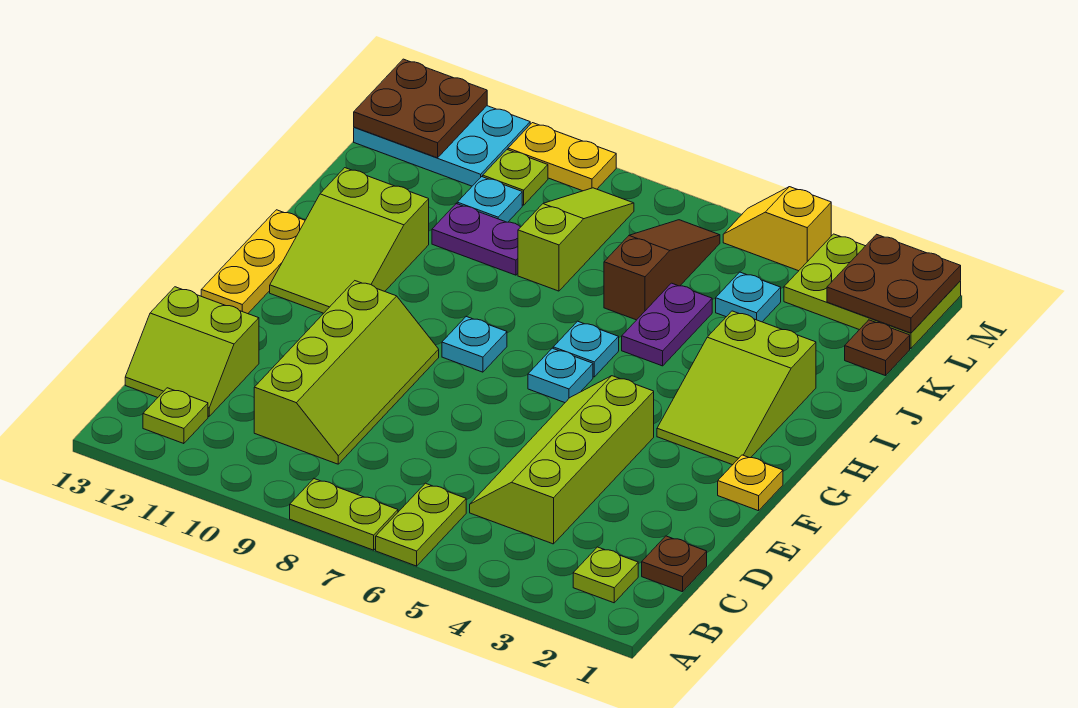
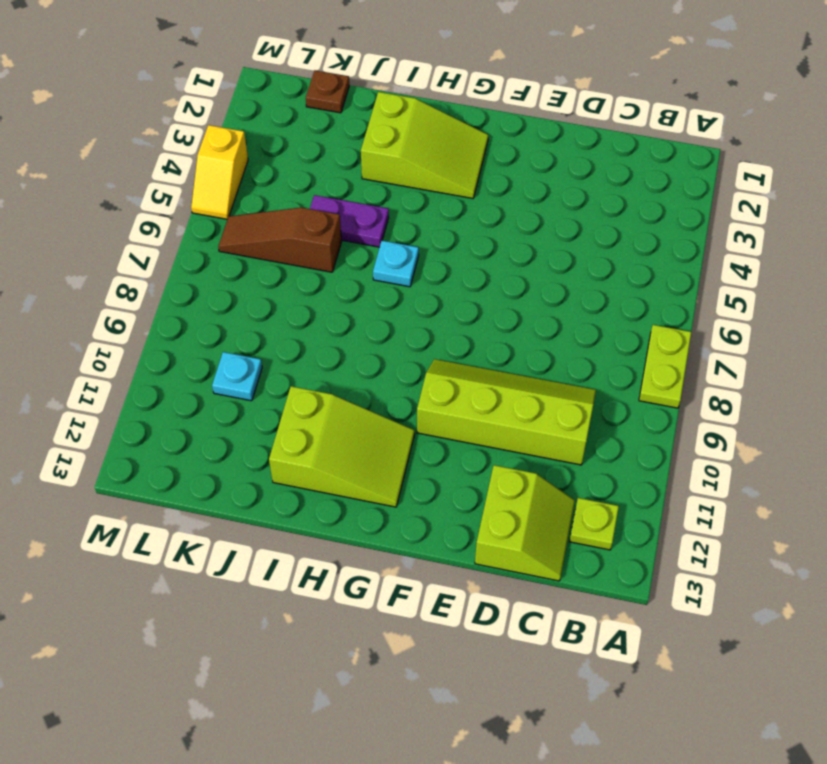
none -> lime plate A6:B6 level 1
none -> lime plate B2 level 1
none -> brown plate C1 level 1

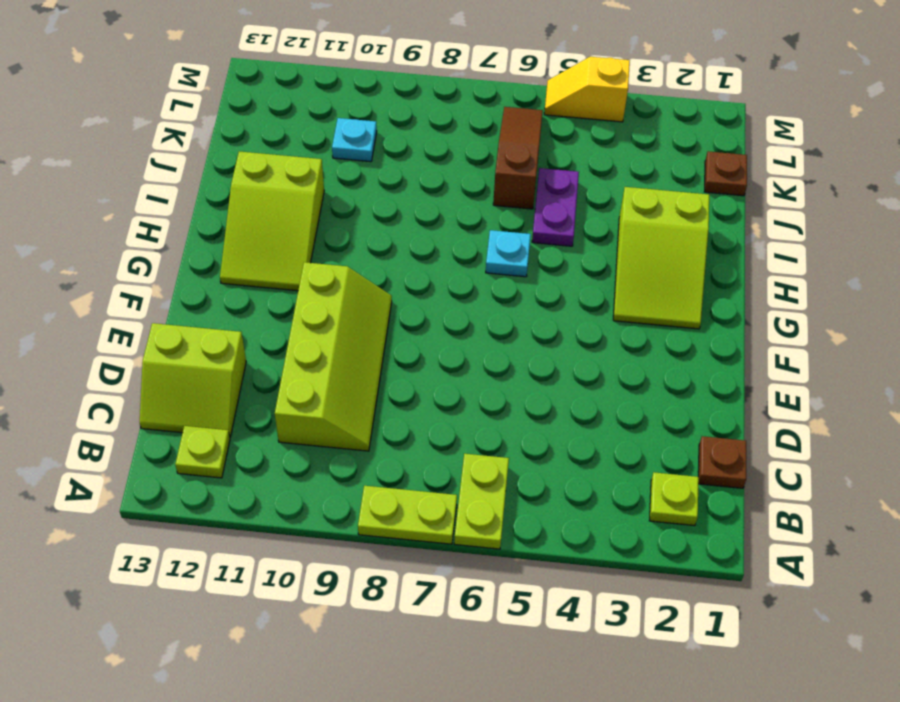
none -> lime slope C4:F5 level 1 top 4
none -> yellow plate F1 level 1
none -> yellow plate F13:H13 level 1

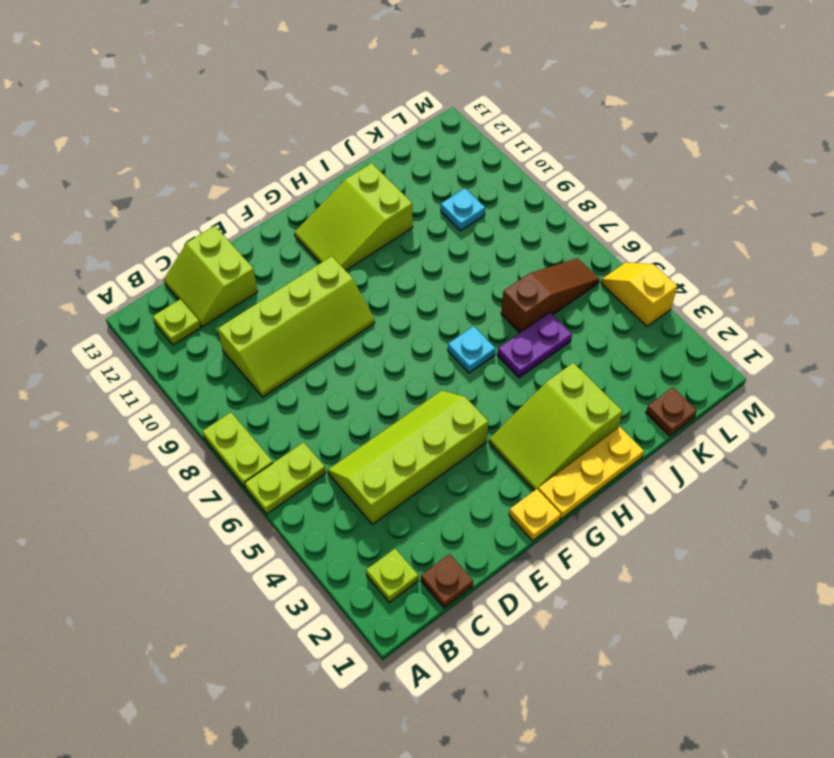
yellow plate G1:I1 level 1 -> yellow plate F13:H13 level 1
none -> cyan plate G6 level 1
none -> cyan plate G8 level 1
none -> lime slope J8:L8 level 1 top J

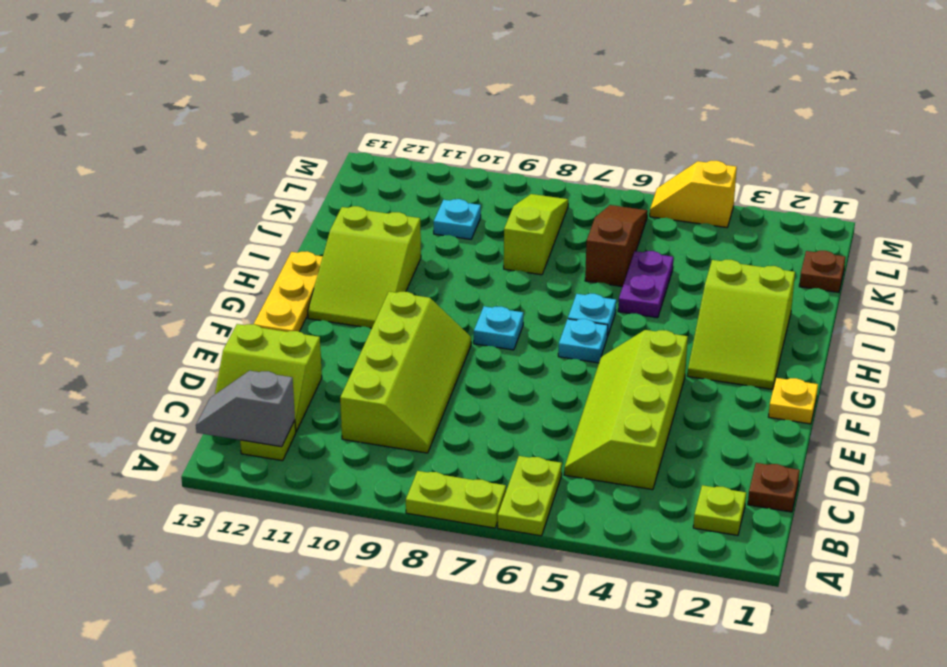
grey slope B12:B13 level 2 top 12 -> none
none -> purple plate J9:J10 level 1
none -> cyan plate K4 level 1
none -> lime plate L1:M3 level 1

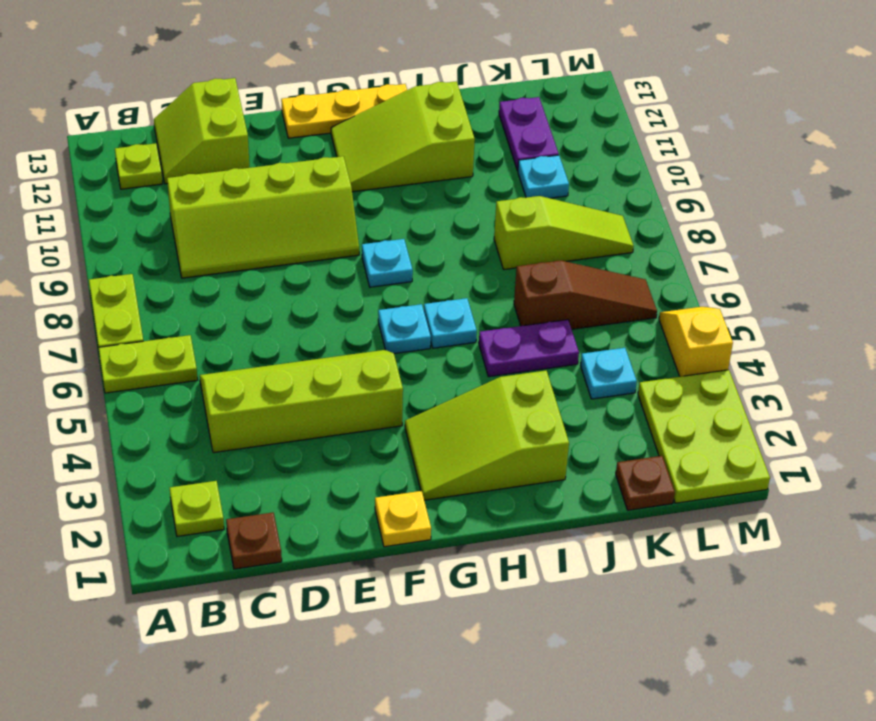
purple plate K11:K12 level 1 -> purple plate J9:J10 level 1
none -> lime plate L10 level 1
none -> cyan plate L11:M13 level 1
none -> yellow plate M9:M10 level 1

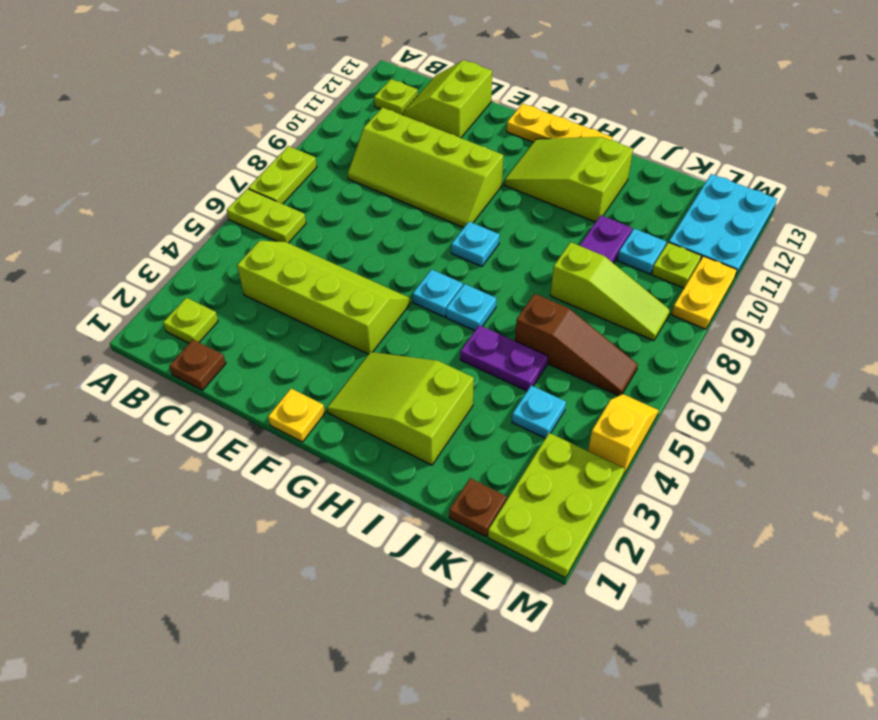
none -> brown plate L1:M2 level 2
none -> brown plate L12:M13 level 2

